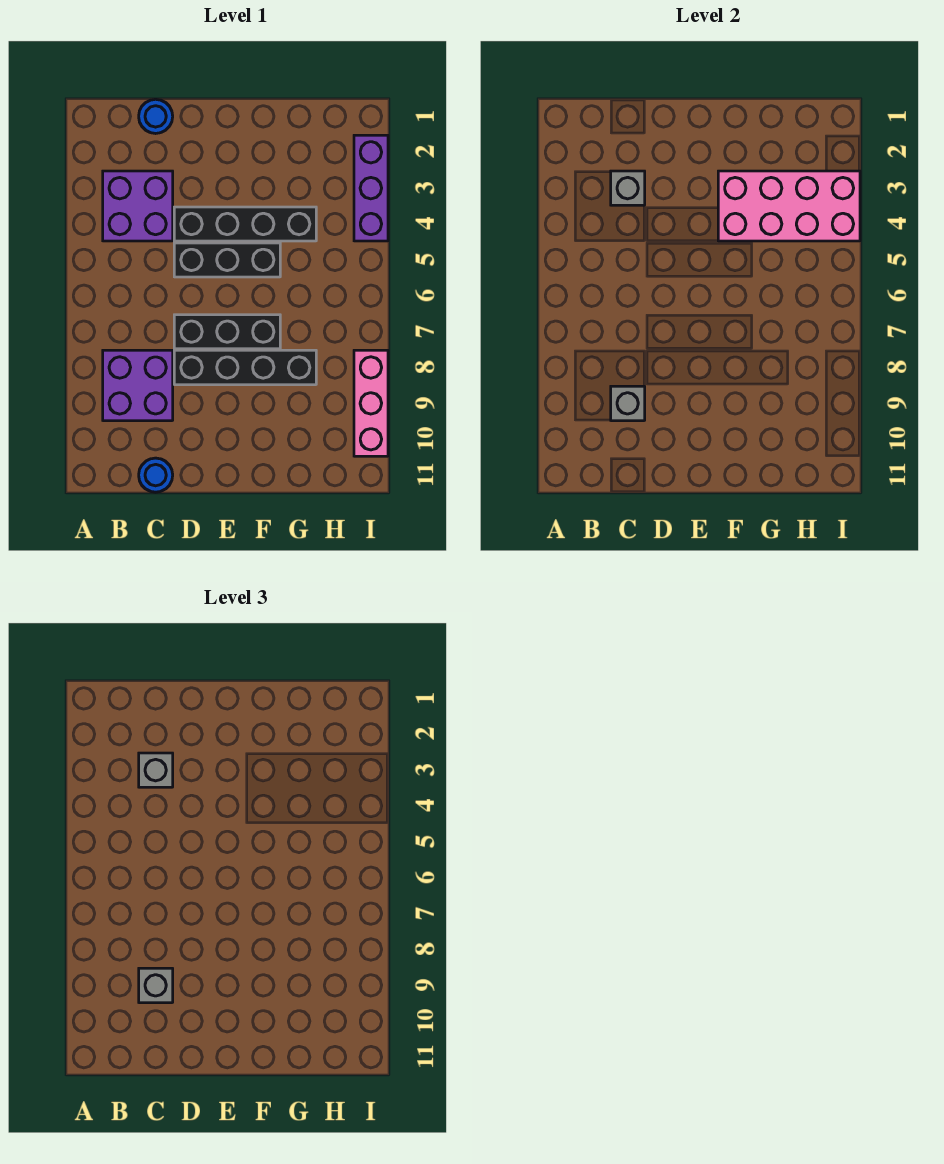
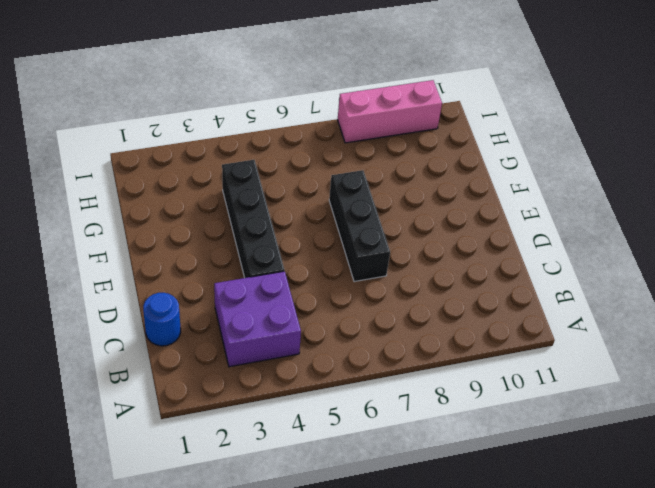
none -> purple brick B8:C9 level 1
none -> blue round brick C11 level 1
none -> black brick D5:F5 level 1

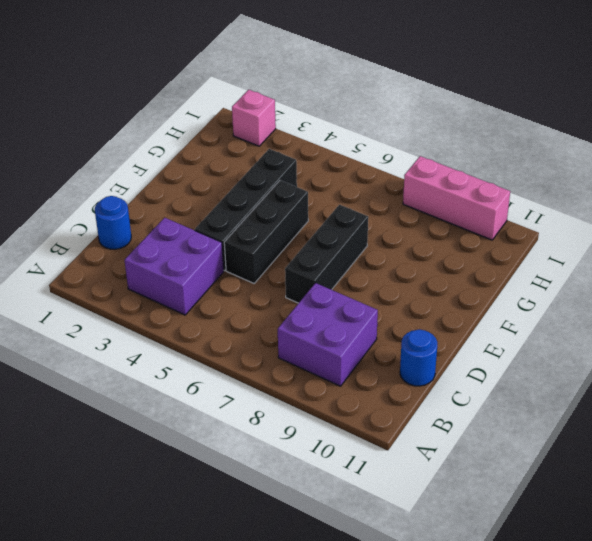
pink brick I2 level 1 -> purple brick I2:I4 level 1
none -> black brick D8:G8 level 1
none -> grey brick C3 level 2
none -> grey brick C9 level 2

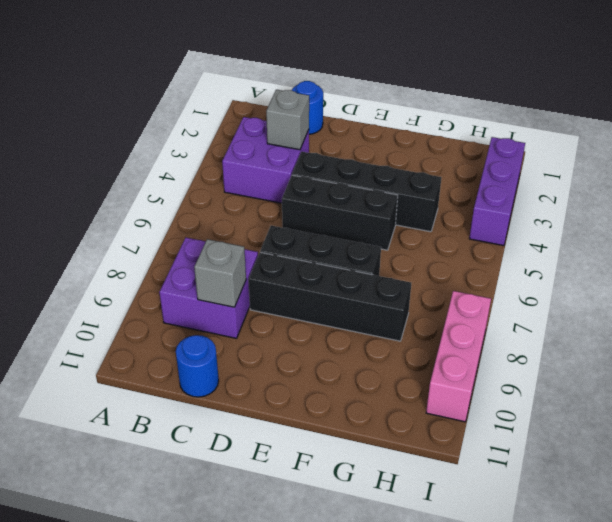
none -> pink brick F3:I4 level 2
none -> grey brick C3 level 3
none -> grey brick C9 level 3

